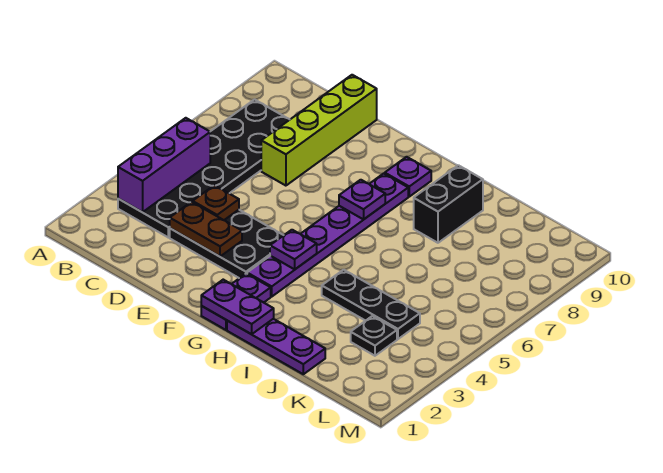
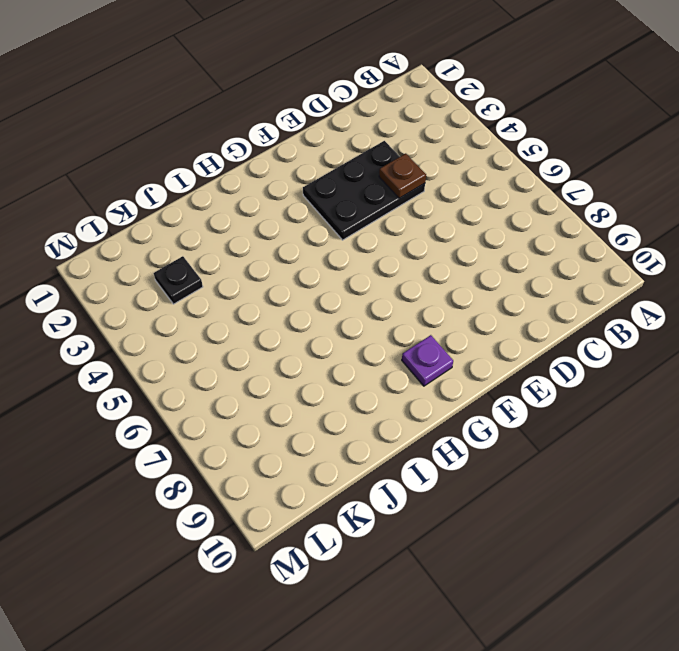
none -> black plate B3:C8 level 1
none -> lime brick D7:D10 level 1
none -> purple plate G1:G2 level 1

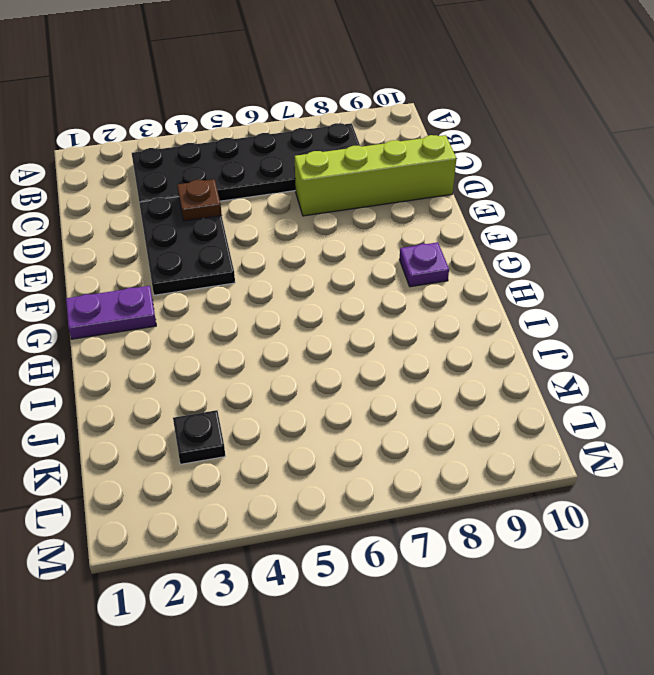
none -> purple plate G3:G8 level 1
none -> purple plate H1:J1 level 1
none -> black plate I4:K4 level 1

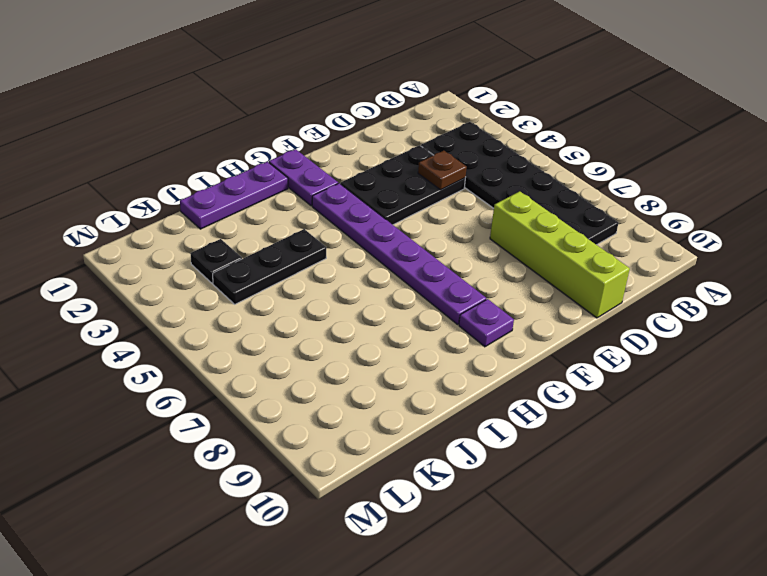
none -> black brick I8:I9 level 1
none -> purple brick B3:B5 level 2
none -> brown plate D3:E3 level 2

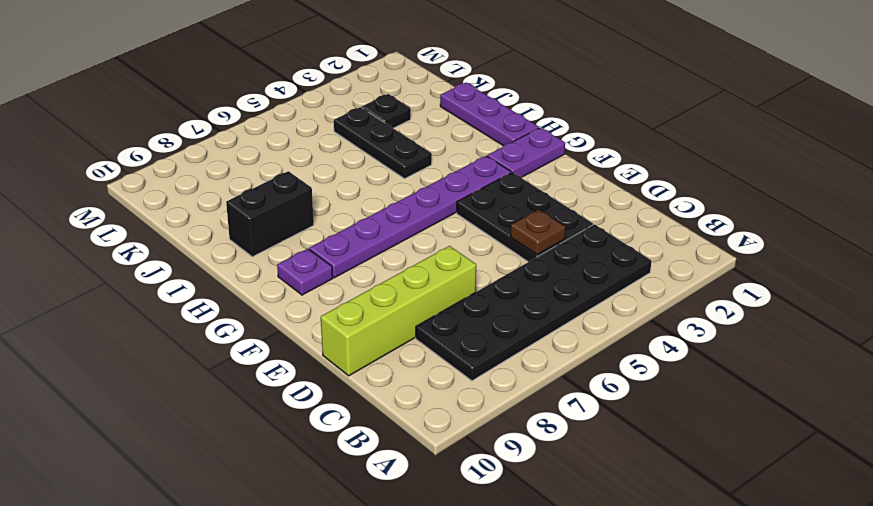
none -> purple brick B3:B5 level 2
none -> brown plate D3:E3 level 2
none -> purple plate G1:H1 level 2

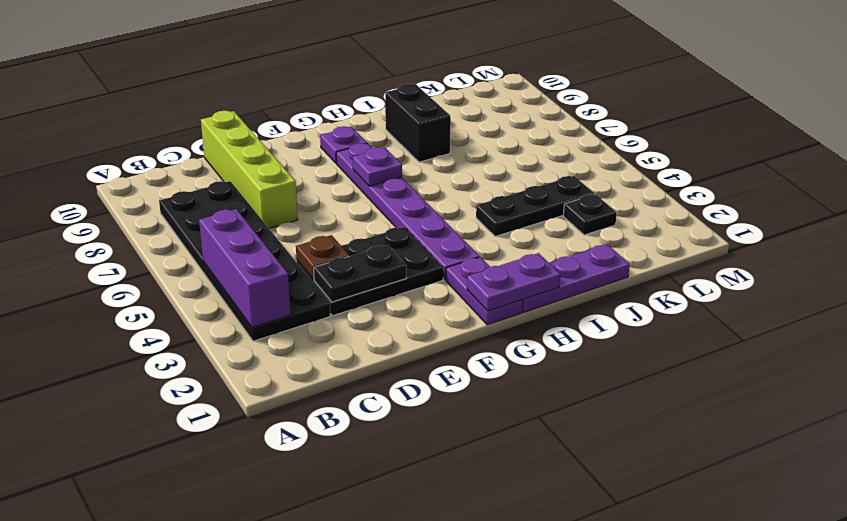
black plate D3:E3 level 2 -> brown plate D3:E3 level 2
none -> purple plate G4 level 2

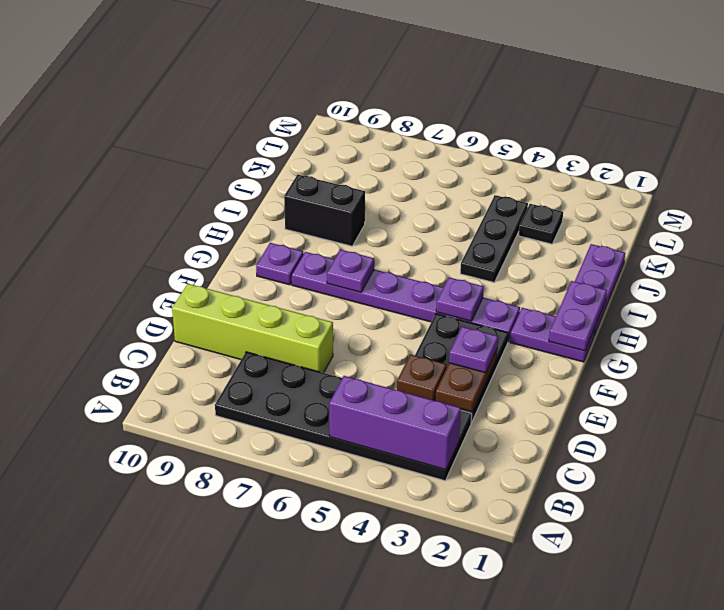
purple plate E3 level 3 -> none

